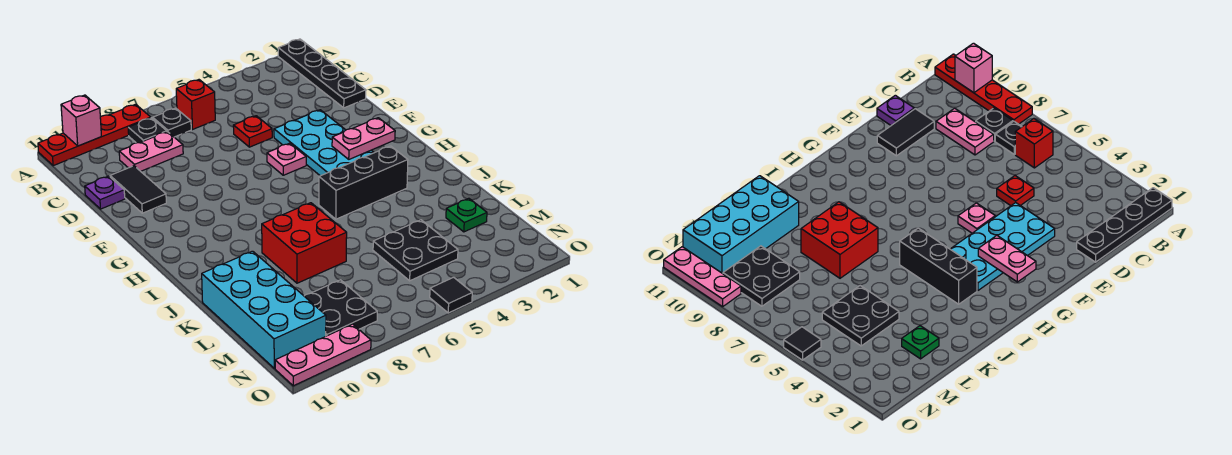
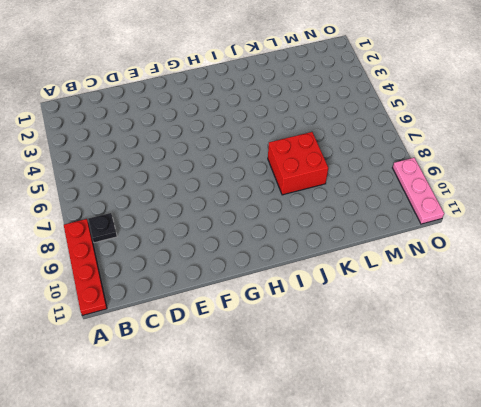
none -> black plate A1:D1 level 1
none -> red brick B6 level 1
none -> black plate B7 level 1

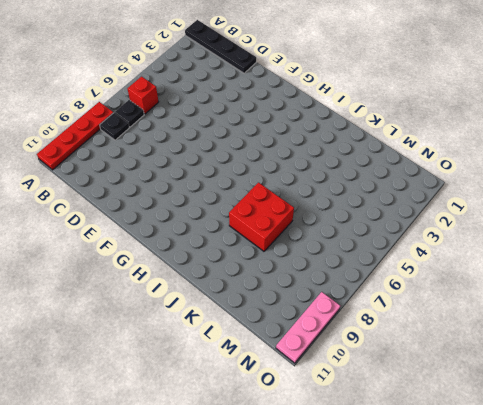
none -> pink plate C8:C9 level 1
none -> red plate D5 level 1
none -> black tile D10:E10 level 1

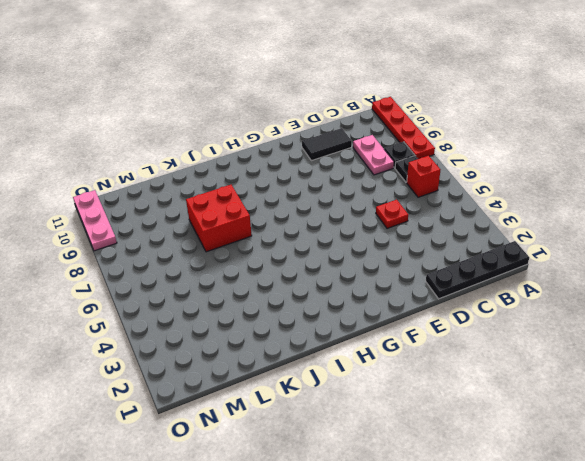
none -> purple plate D11 level 1
none -> cyan plate E3:H4 level 1
none -> pink plate F5 level 1

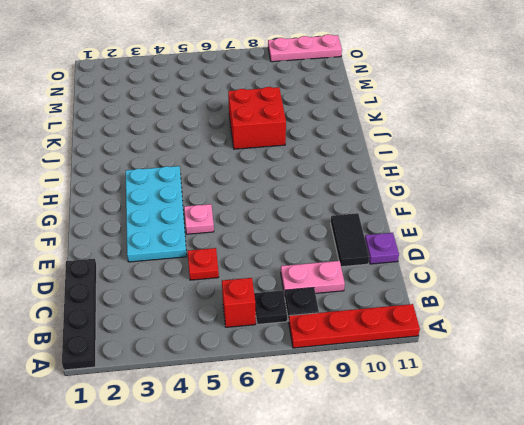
none -> black brick I3:I5 level 1
none -> cyan brick K10:N11 level 1
none -> green plate L2 level 1

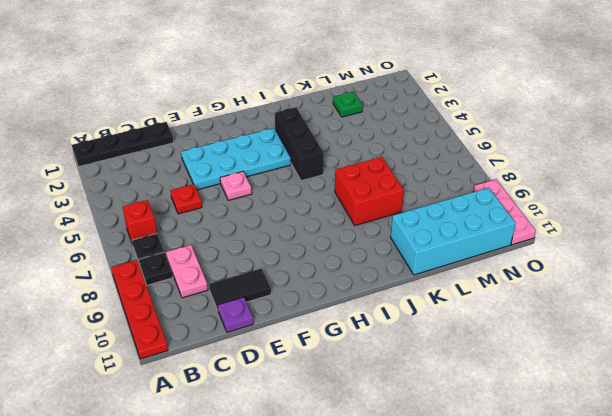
none -> black plate L4:M5 level 1
none -> black plate M8:N9 level 1
none -> black tile O5 level 1

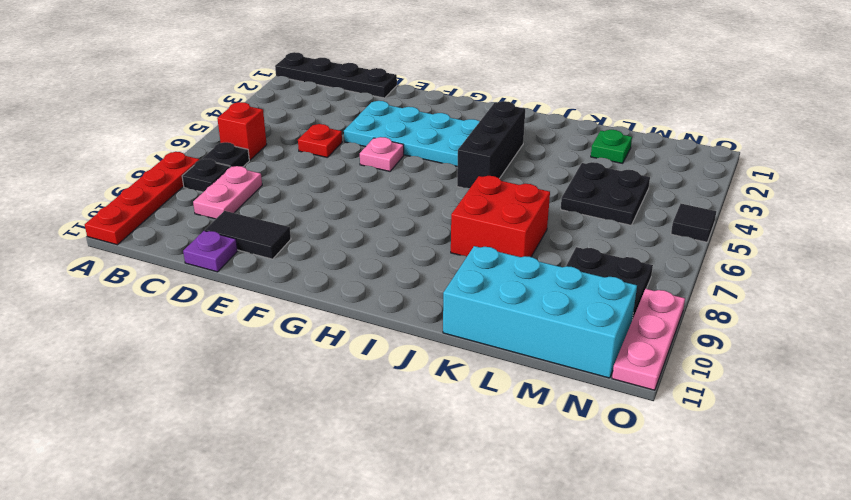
none -> pink brick A10 level 2
none -> pink plate G2:G3 level 2

